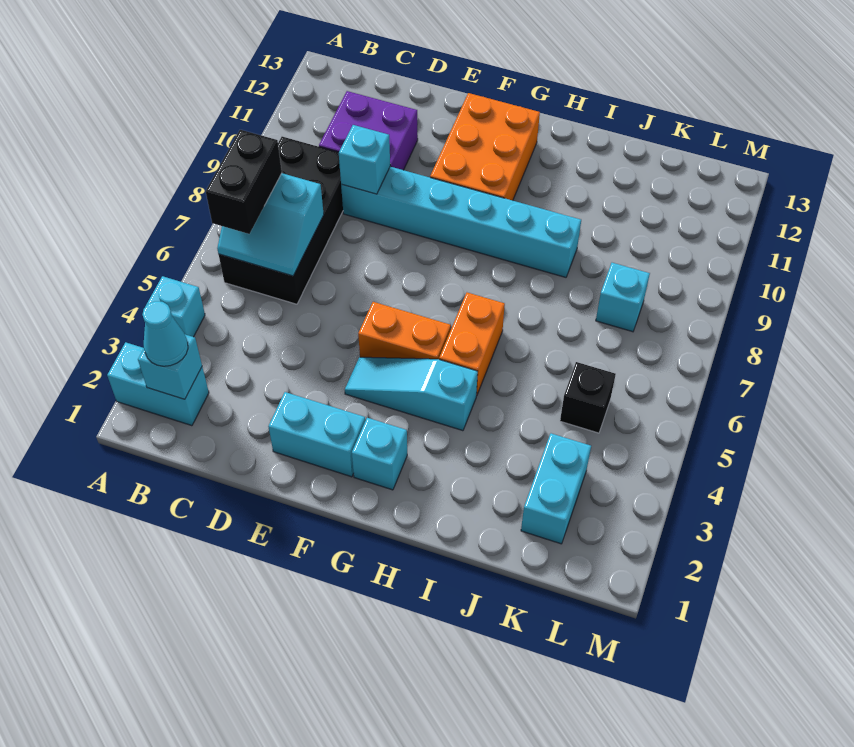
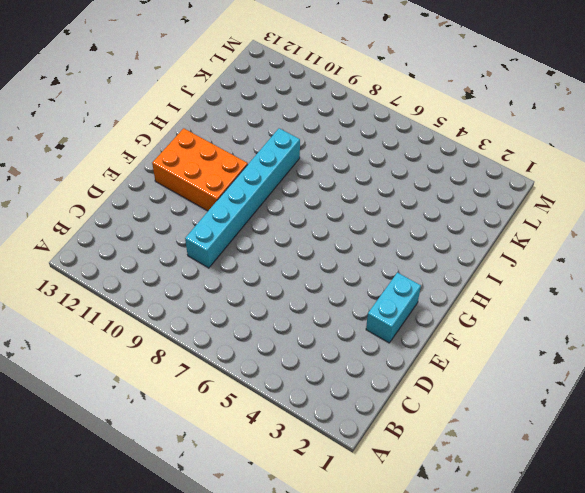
none -> cyan brick A2:B2 level 1
none -> cyan brick A4 level 1
none -> black brick B6:C9 level 1

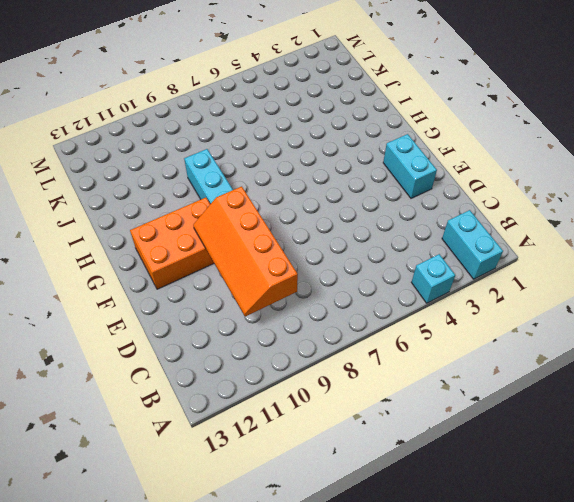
orange slope C9:F10 level 2 top 9 -> cyan brick D9 level 2
none -> black brick B6:C9 level 1
none -> purple brick C10:D11 level 1
none -> cyan slope F4:H4 level 1 top H

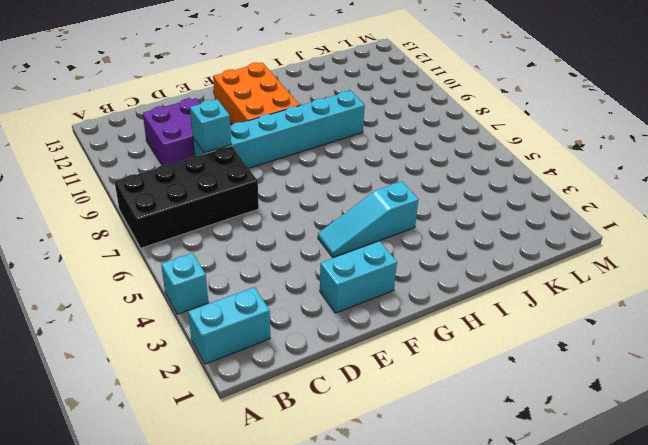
black brick A7:D8 level 1 -> black brick B6:C9 level 1
none -> orange brick F5:G5 level 1
none -> cyan brick G2 level 1
none -> orange brick H5:H6 level 1

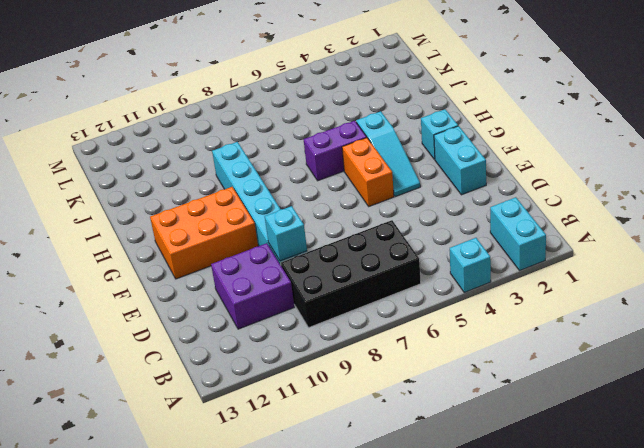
purple brick H5:H6 level 1 -> orange brick H5:H6 level 1
none -> cyan brick K2:K3 level 1
none -> black brick K5 level 1
none -> cyan brick K8 level 1

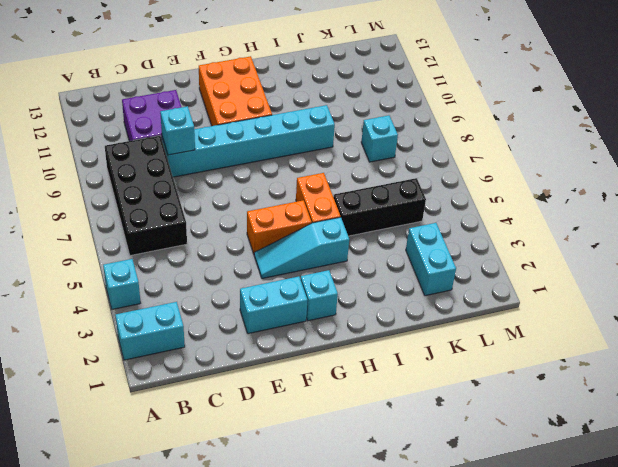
black brick I5:K5 level 1 -> black brick K5 level 1
none -> cyan brick B2 level 2
none -> cyan slope B6:C7 level 2 top 7
none -> cyan cone B2 level 3

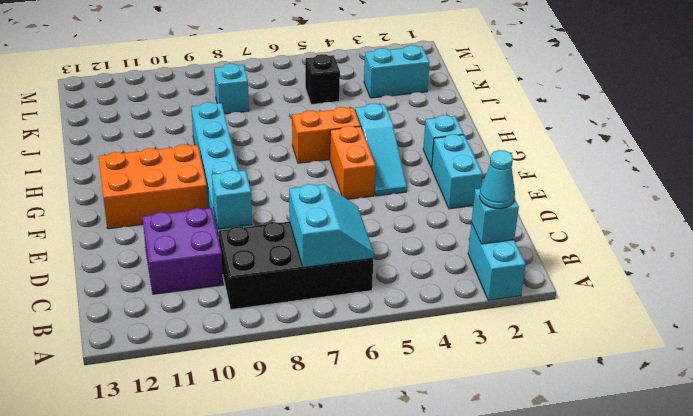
none -> cyan brick A4 level 1
none -> black brick B6:B7 level 3

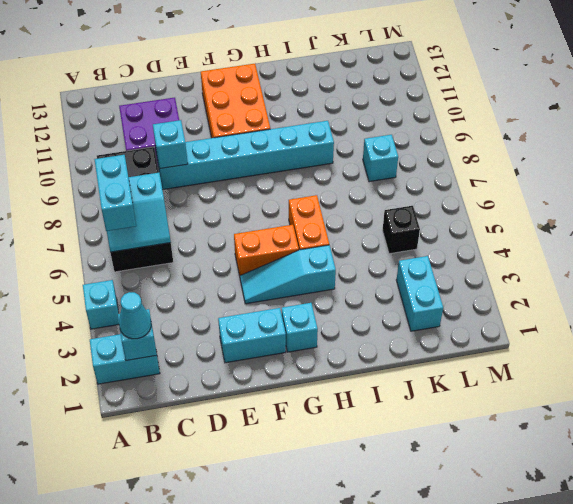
cyan brick B6:B7 level 3 -> black brick B6:B7 level 3

